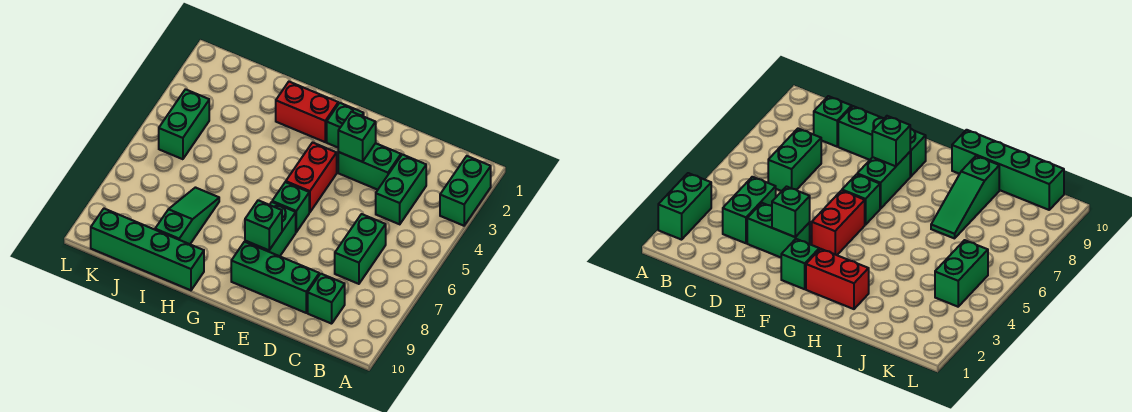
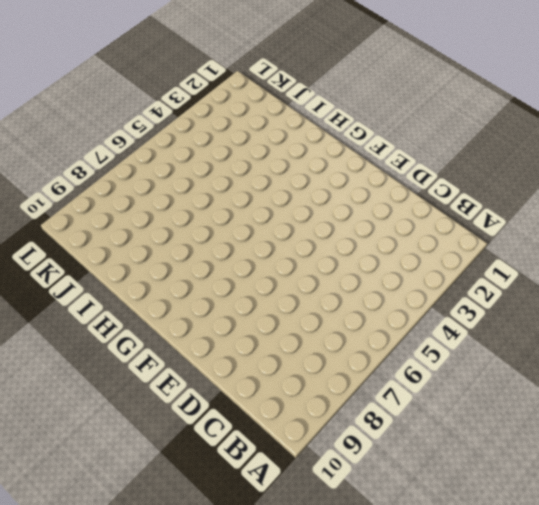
none -> green brick A2:A3 level 1
none -> green brick C3:C4 level 1
none -> green brick C6:C7 level 1

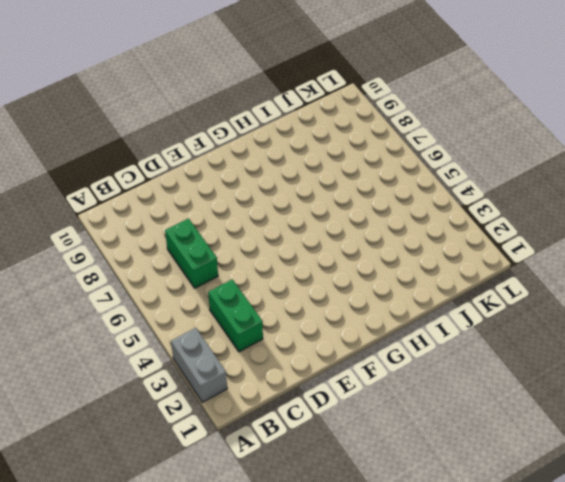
grey brick A2:A3 level 1 -> green brick A2:A3 level 1
none -> green brick C9 level 1
none -> green brick D3:E3 level 1
none -> green brick D9:F9 level 1

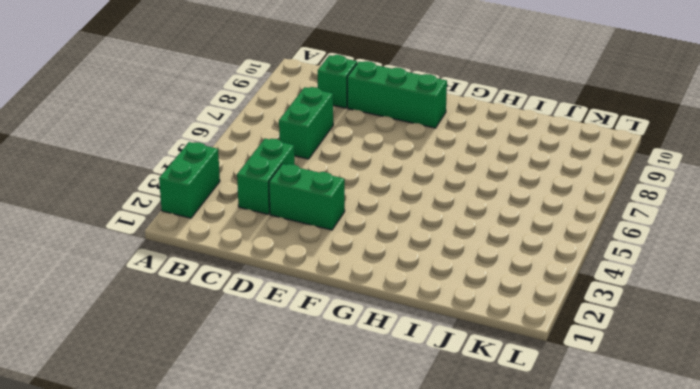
none -> green brick F2 level 1
none -> red brick F4:F5 level 1
none -> green brick F6 level 1

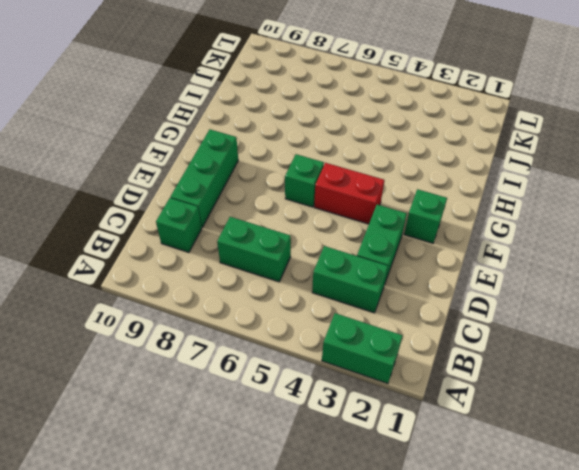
none -> green brick F7:F8 level 1
none -> red brick G2:H2 level 1
none -> green brick H10:K10 level 1

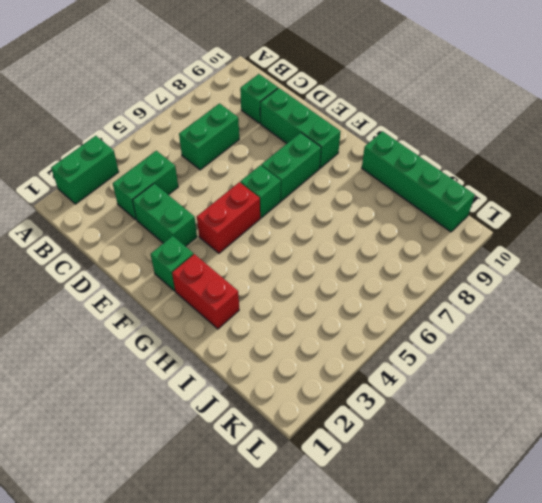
none -> green slope I7:I9 level 1 top 9
none -> green brick K4:K5 level 1
none -> green brick E3 level 2

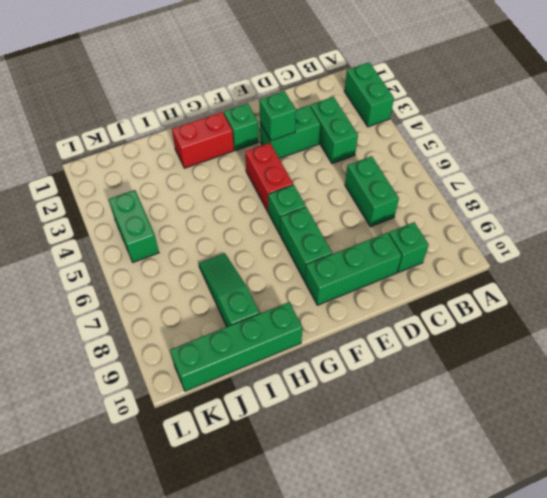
none -> green brick F8 level 2

